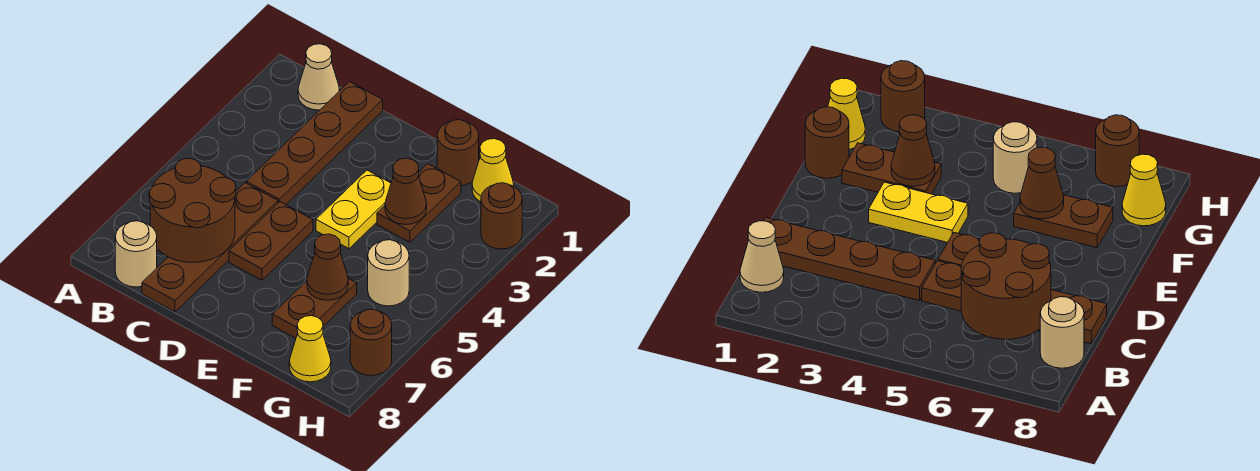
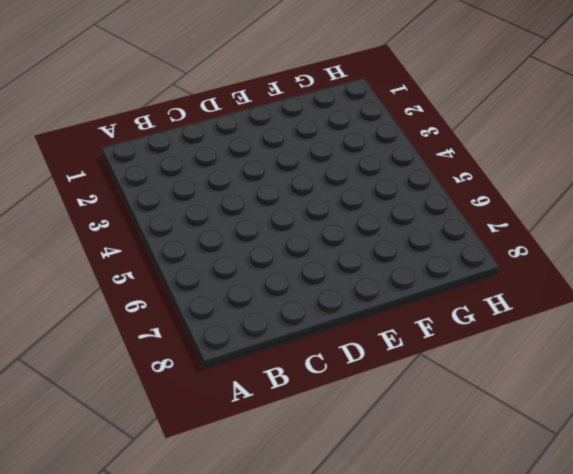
none -> tan cone B1 level 1
none -> tan round brick B8 level 1
none -> brown plate C1:C4 level 1

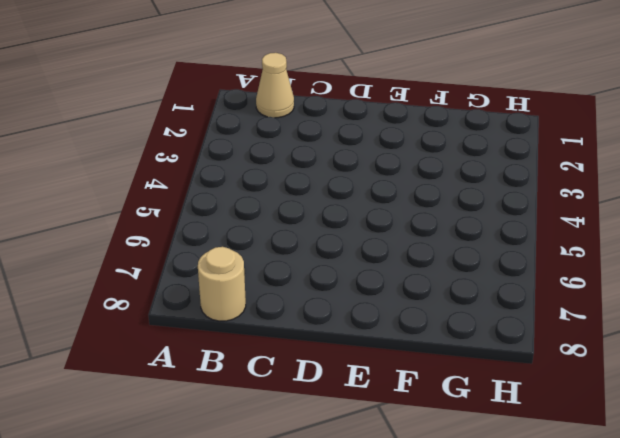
none -> brown plate C1:C4 level 1
none -> brown plate C5:C8 level 1
none -> brown plate D5:D6 level 1

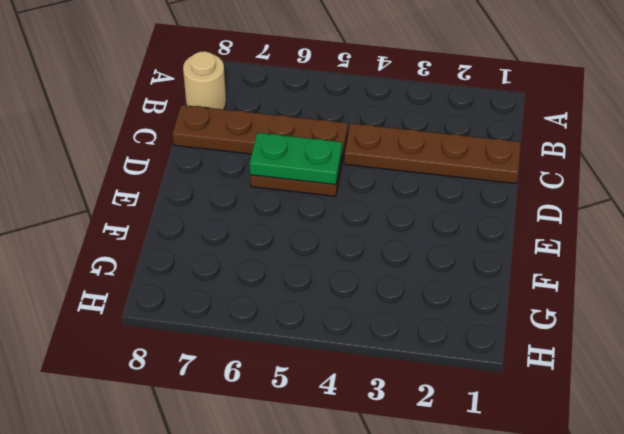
green plate D5:D6 level 2 -> none
none -> tan cone B1 level 1
none -> yellow plate E3:E4 level 1
none -> brown round brick F1 level 1

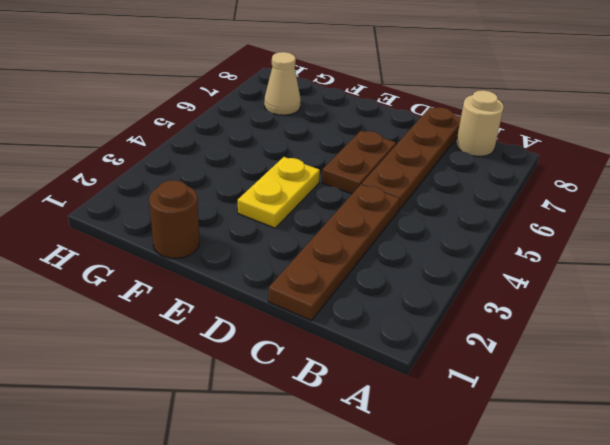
tan cone G7 level 1 -> tan cone B1 level 1
none -> brown plate F2:F3 level 1
none -> brown plate F6:F7 level 1
none -> yellow cone G1 level 1

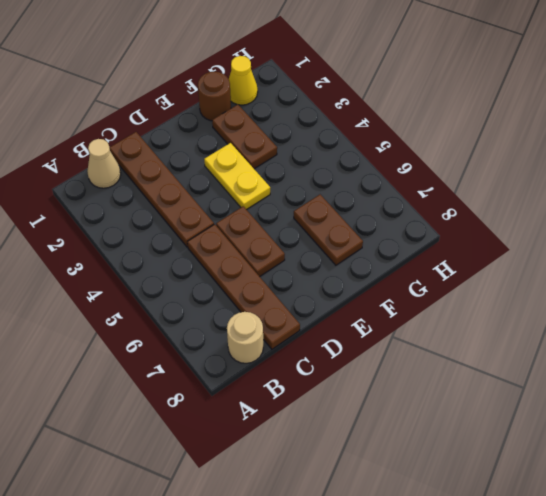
none -> tan round brick G5 level 1
none -> yellow cone G8 level 1
none -> brown round brick H2 level 1

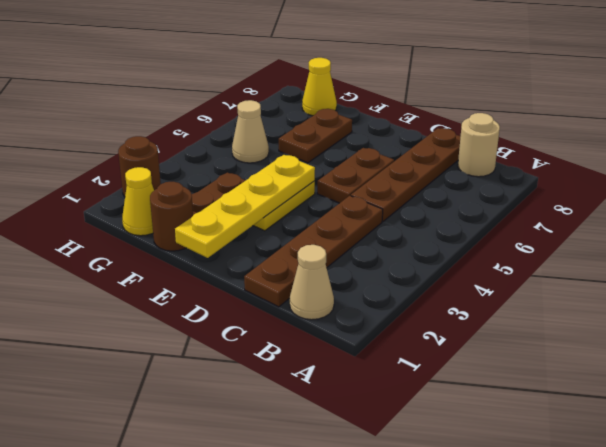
yellow plate E1:E4 level 2 -> none
tan cone G5 level 1 -> tan round brick G5 level 1
none -> brown round brick H7 level 1
none -> brown round brick B6:C7 level 2
none -> brown cone F3 level 2

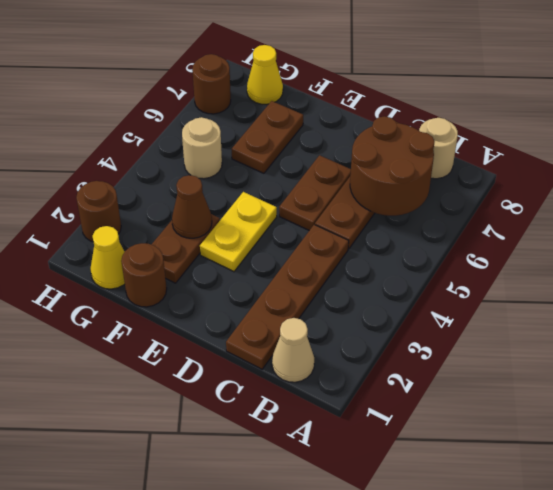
none -> brown cone F6 level 2

